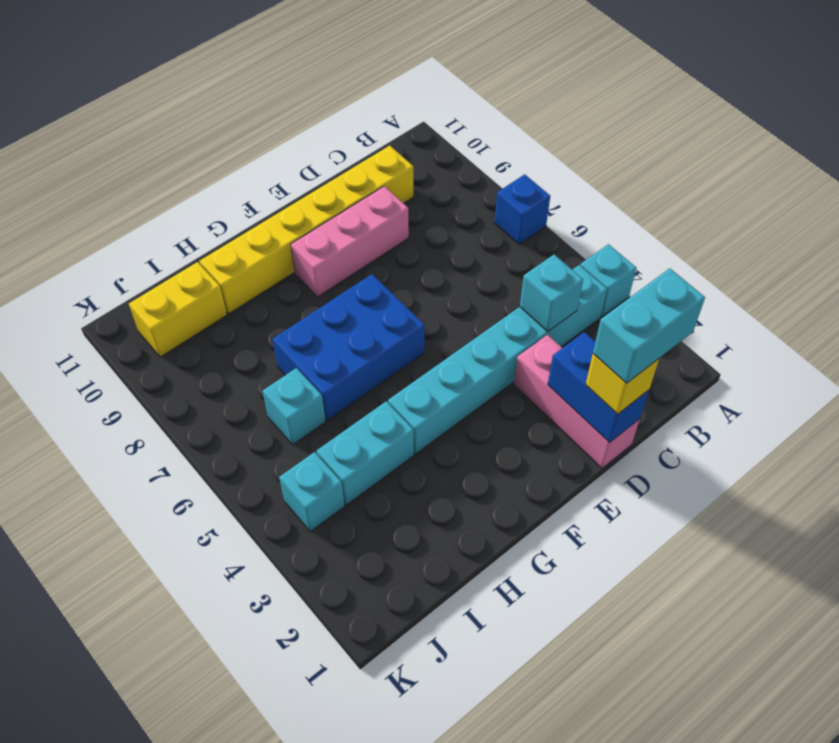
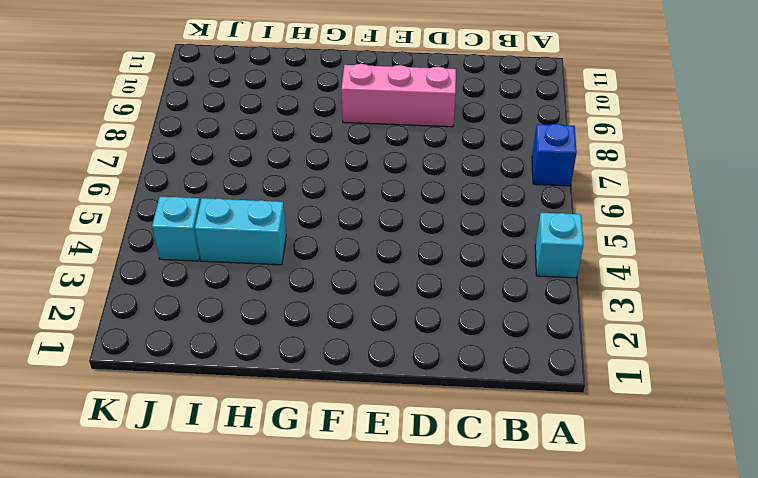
none -> cyan brick B4:G4 level 1
none -> yellow brick C10:H10 level 1
none -> pink brick D1:D3 level 1

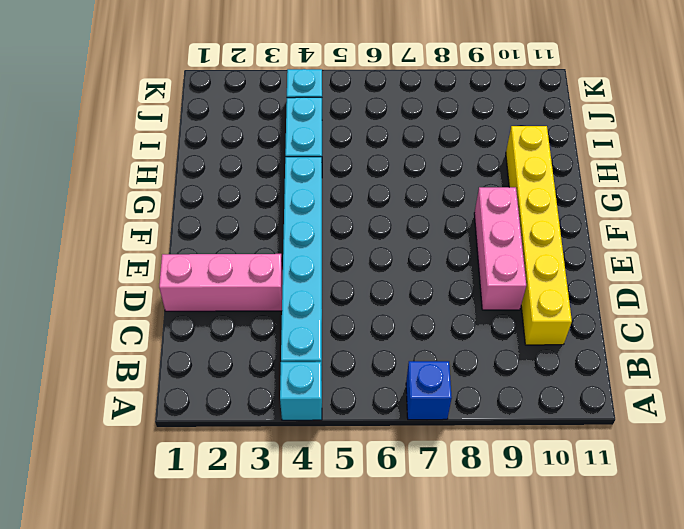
none -> blue brick F6:H7 level 1
none -> cyan brick I6 level 1
none -> yellow brick I10:J10 level 1

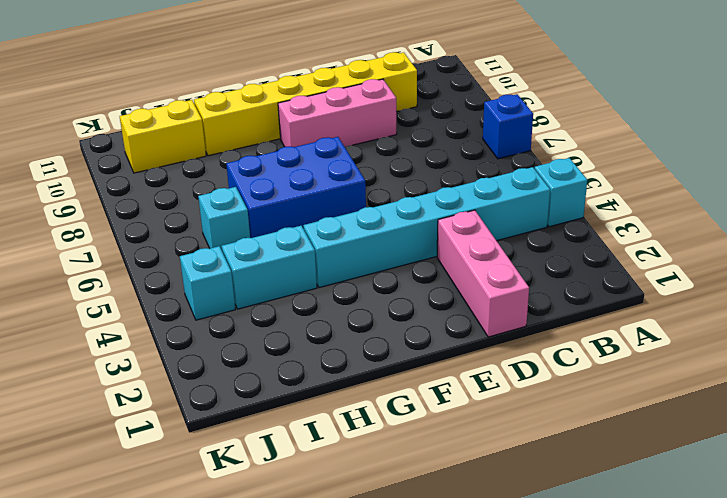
none -> cyan brick C4 level 2
none -> blue brick D1:D2 level 2
none -> yellow brick D1 level 3

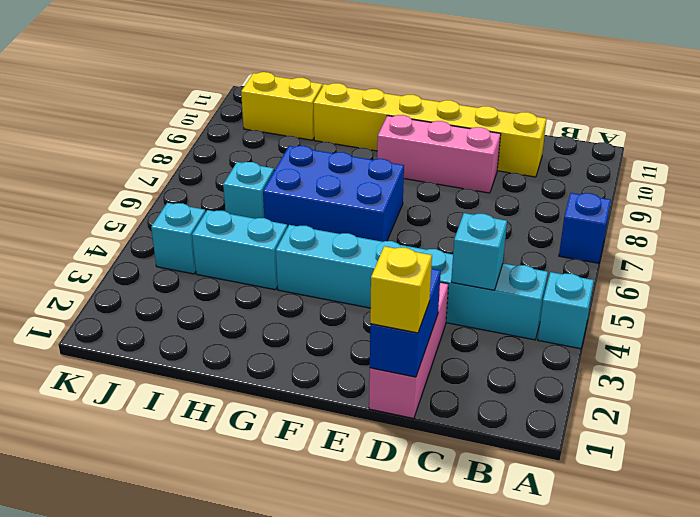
none -> cyan brick C1:D1 level 4

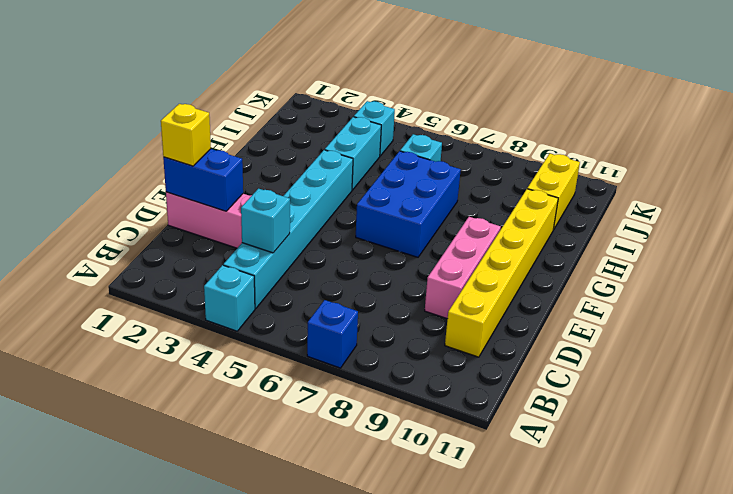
none -> cyan brick C1:D1 level 4

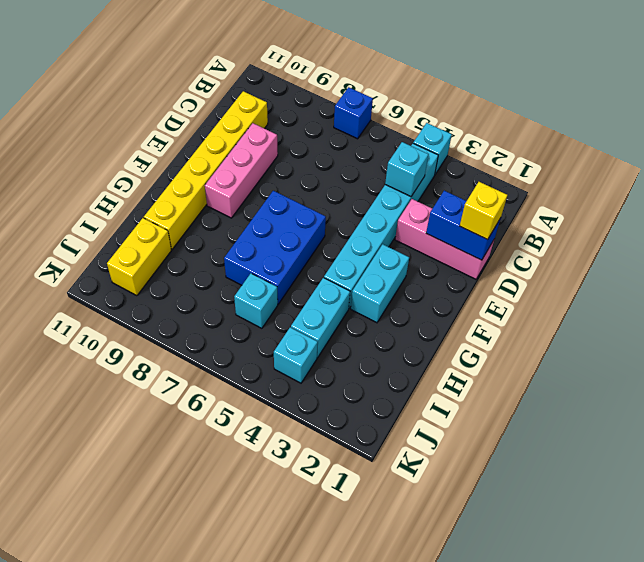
cyan brick F3:G3 level 1 -> cyan brick C1:D1 level 4

